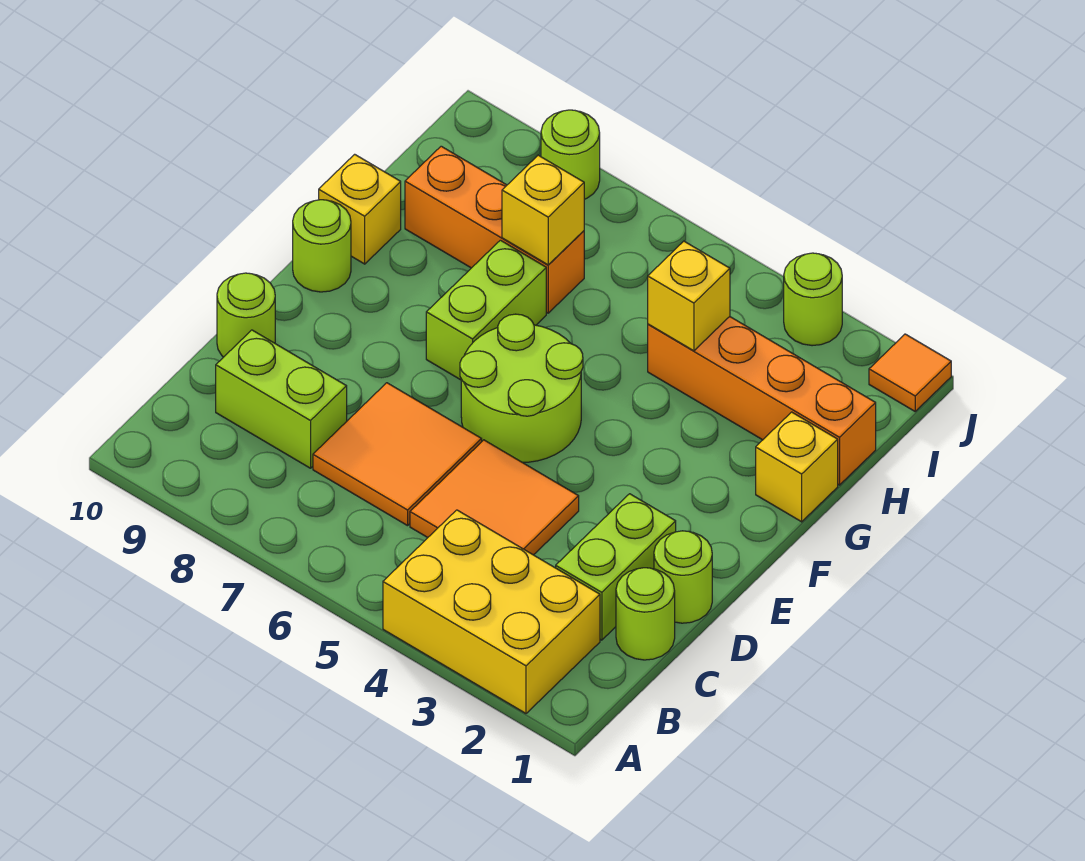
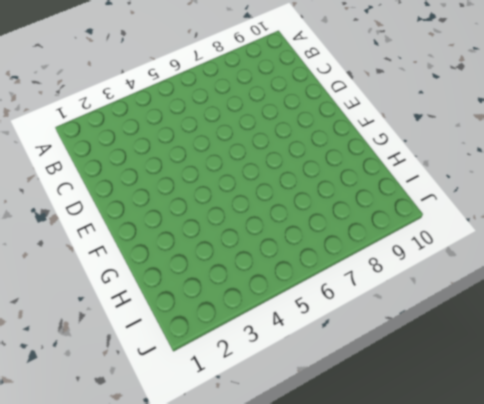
none -> yellow brick A2:B4 level 1
none -> lime round brick C1 level 1
none -> lime brick C2:D2 level 1

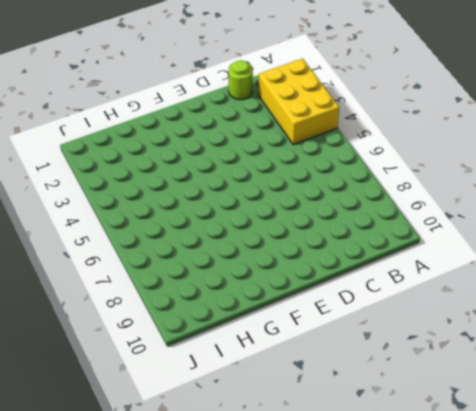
none -> lime brick C2:D2 level 1
none -> orange tile C4:D5 level 1
none -> orange tile C6:D7 level 1

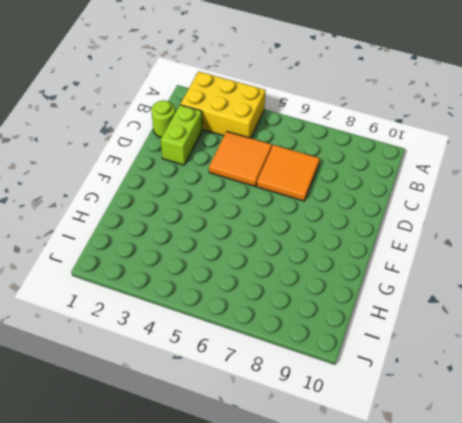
none -> lime brick C8:C9 level 1
none -> lime round brick D1 level 1
none -> lime round brick D10 level 1

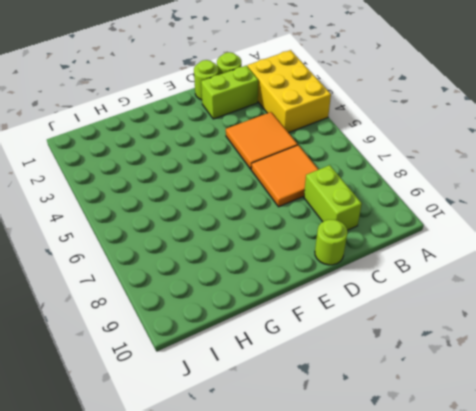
none -> lime round brick E5:F6 level 1
none -> lime brick F7:G7 level 1
none -> lime round brick F10 level 1

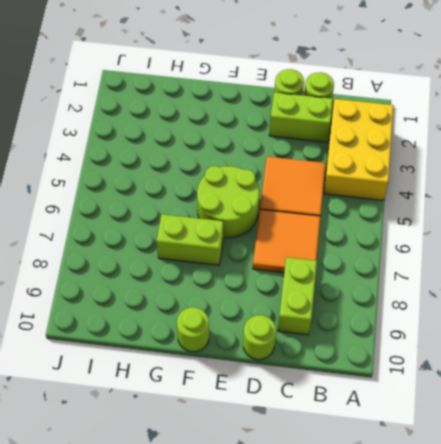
none -> yellow brick G1 level 1
none -> yellow brick G10 level 1
none -> orange brick H1:H4 level 1

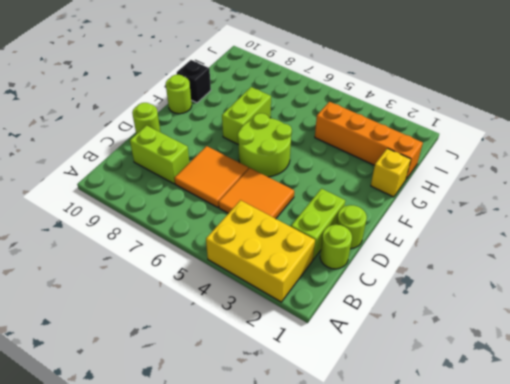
black brick G10 level 1 -> yellow brick G10 level 1
none -> orange brick H7:H9 level 1
none -> orange tile J1 level 1
none -> lime round brick J3 level 1

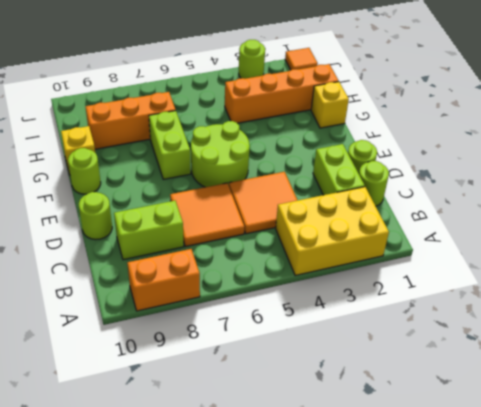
orange brick A8:A9 level 1 -> none
none -> lime round brick J8 level 1
none -> yellow brick H4 level 2
none -> yellow brick H7 level 2

